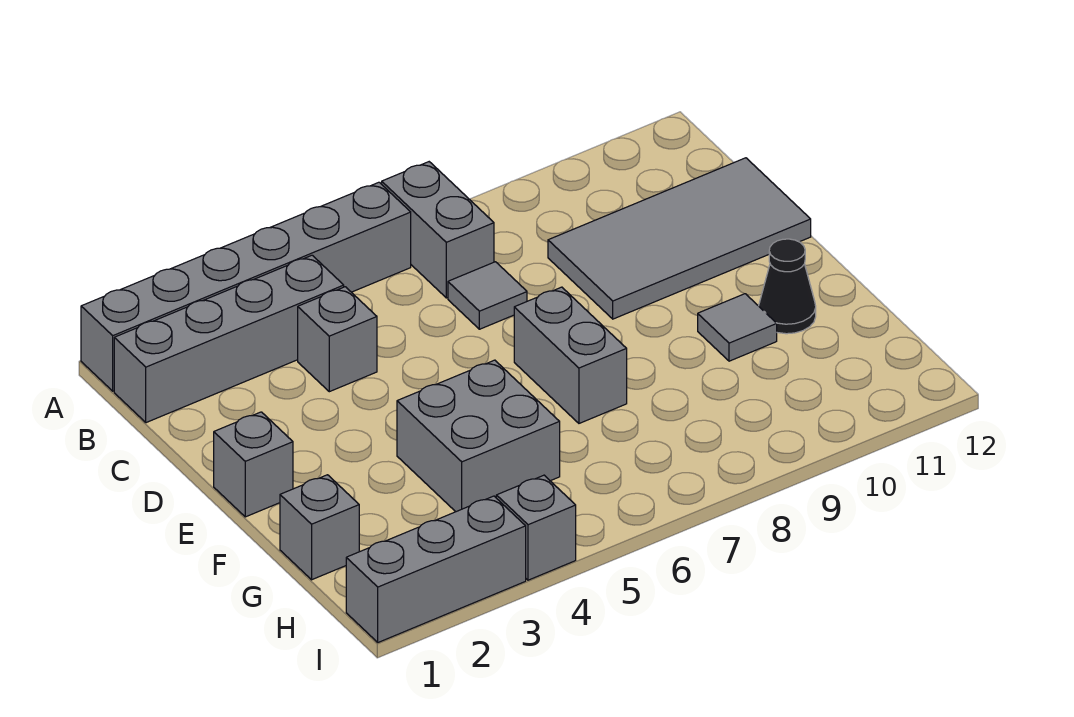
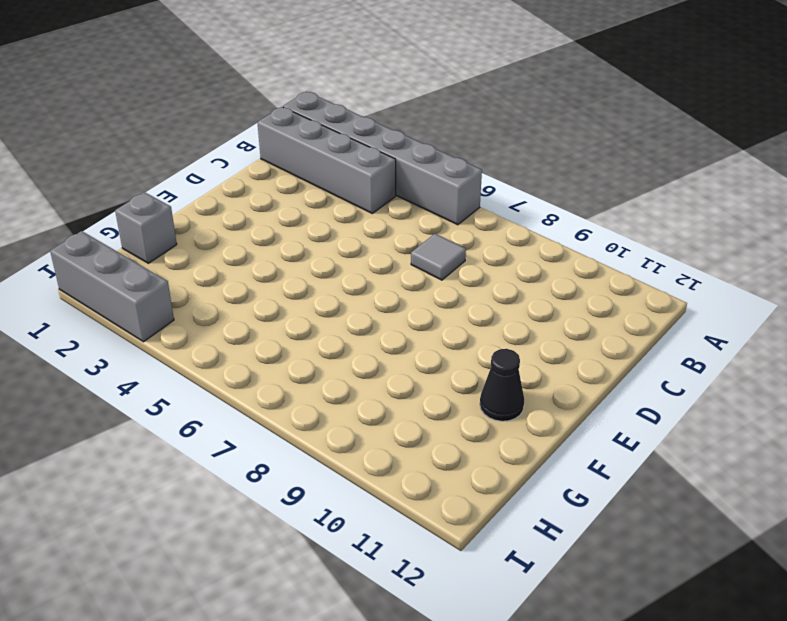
none -> grey brick A7:B7 level 1
none -> grey brick C4 level 1
none -> grey tile C9:D12 level 1

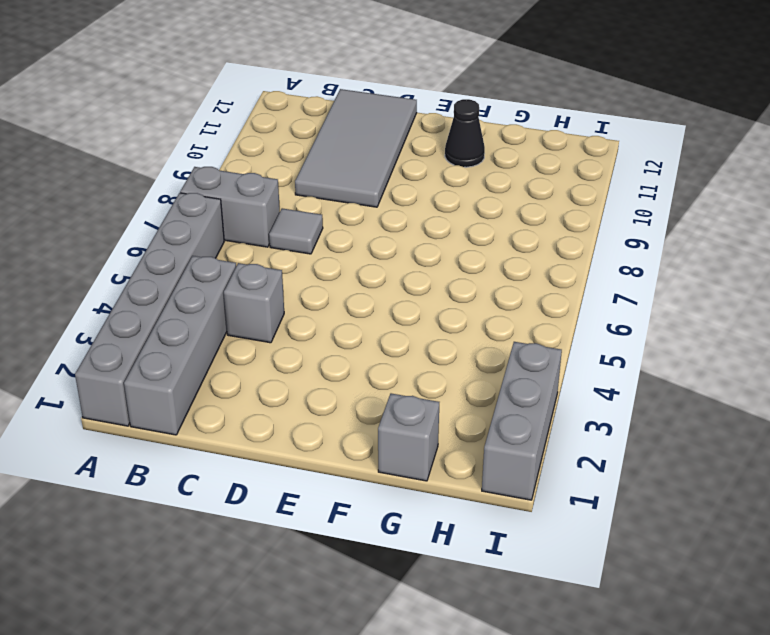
none -> grey brick E1 level 1
none -> grey brick E7:F7 level 1
none -> grey brick F4:G5 level 1

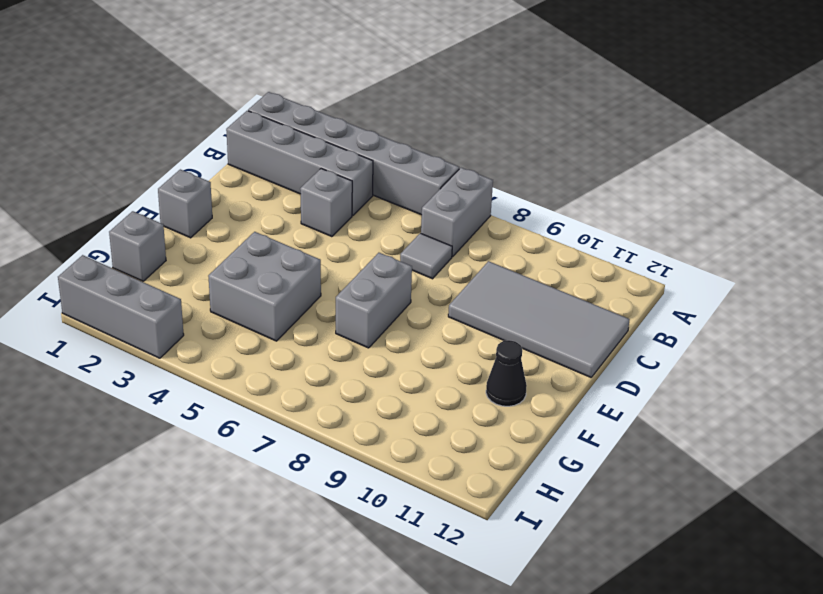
none -> grey tile F10 level 1
none -> grey brick I4 level 1

